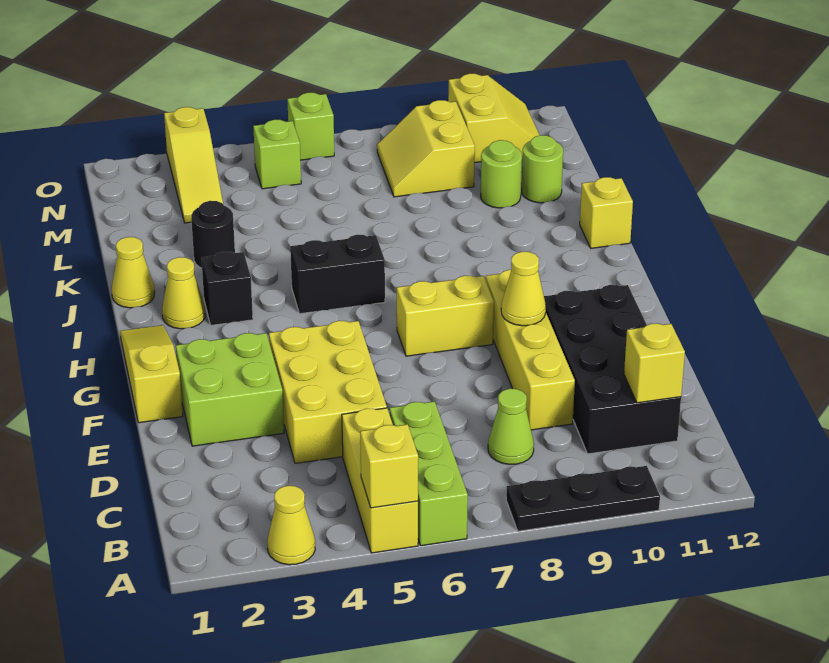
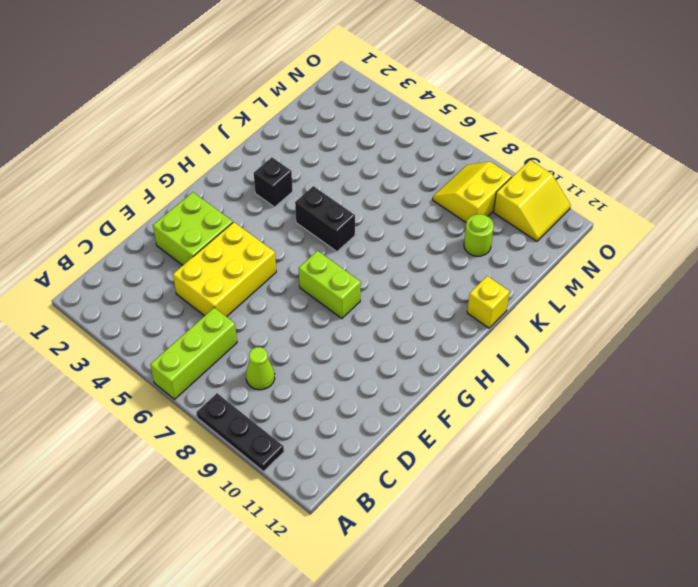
lime brick G7:G8 level 1 -> yellow brick G7:G8 level 1
none -> yellow cone A3 level 1
none -> yellow brick A5:C5 level 1
none -> black brick C10:F11 level 1

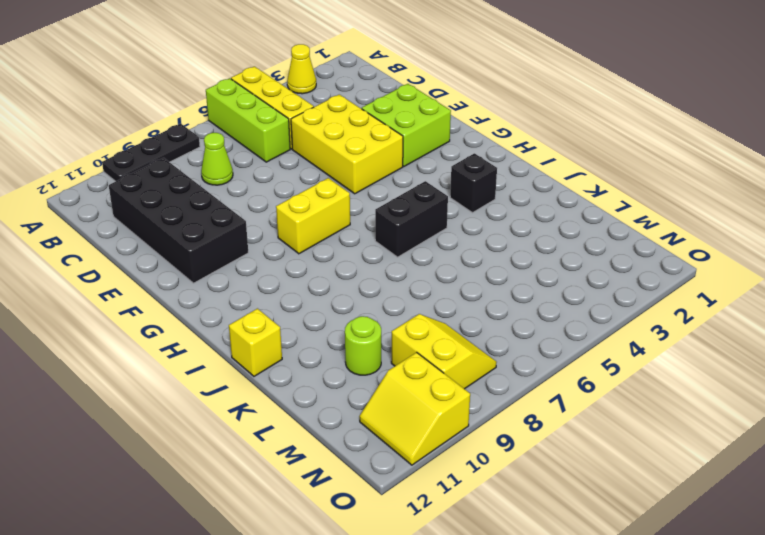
none -> yellow brick D9:G9 level 1
none -> yellow slope F1:H1 level 1 top F
none -> yellow cone I2 level 1

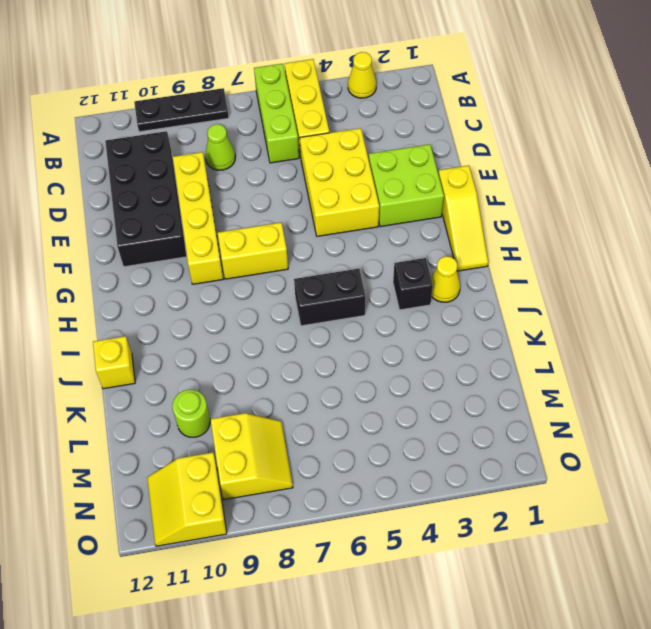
none -> yellow cone J1 level 1
none -> black round brick K3 level 1
none -> lime round brick L11 level 1

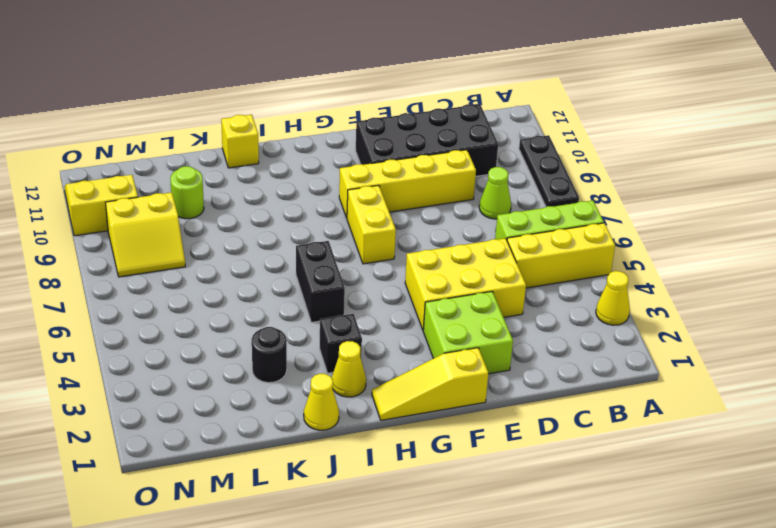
none -> lime round brick L11 level 1
none -> yellow slope M3:O3 level 1 top O
none -> lime brick N5 level 1

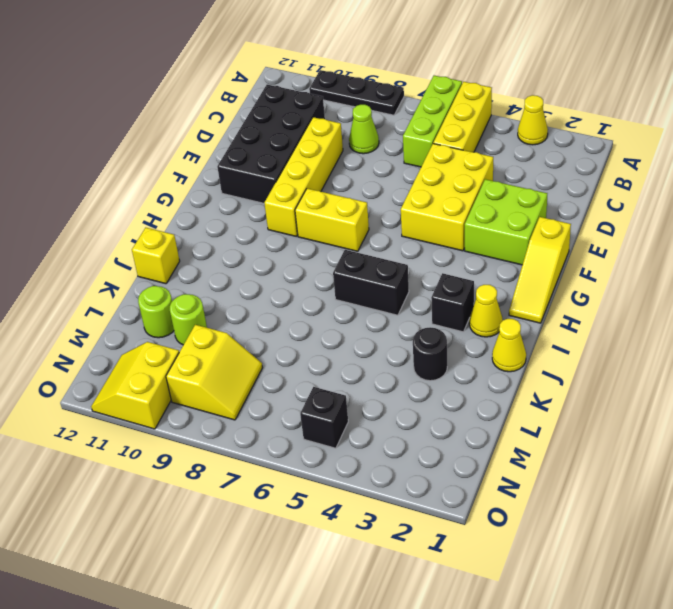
black brick N5 level 1 -> lime brick N5 level 1
none -> yellow slope M3:O3 level 1 top O
none -> lime brick O6 level 1
none -> yellow brick A5 level 2

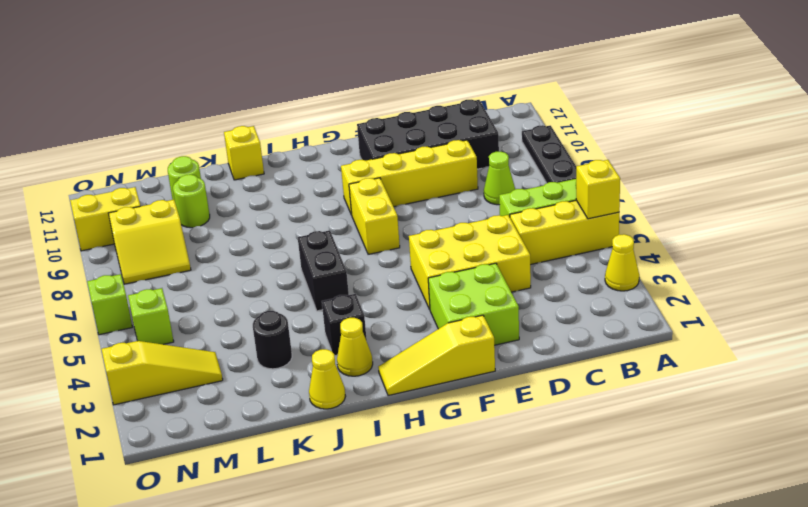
none -> yellow brick C11 level 2
none -> yellow cone F9 level 2

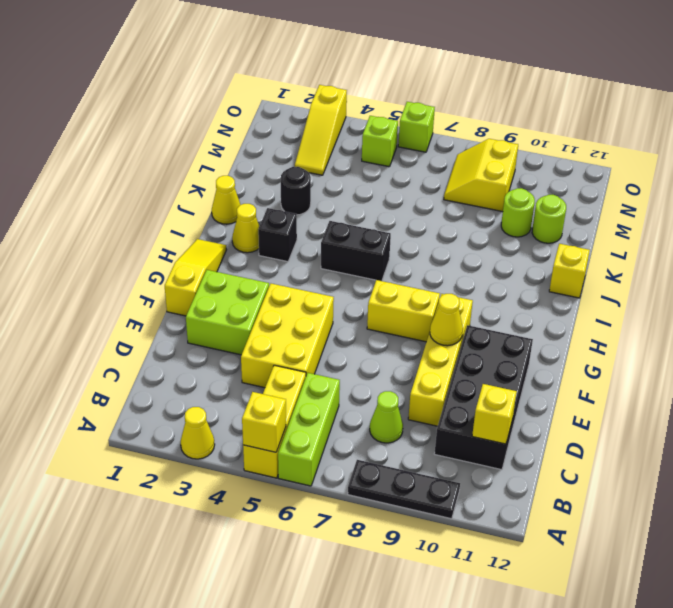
none -> yellow slope N10:O11 level 1 top 10

